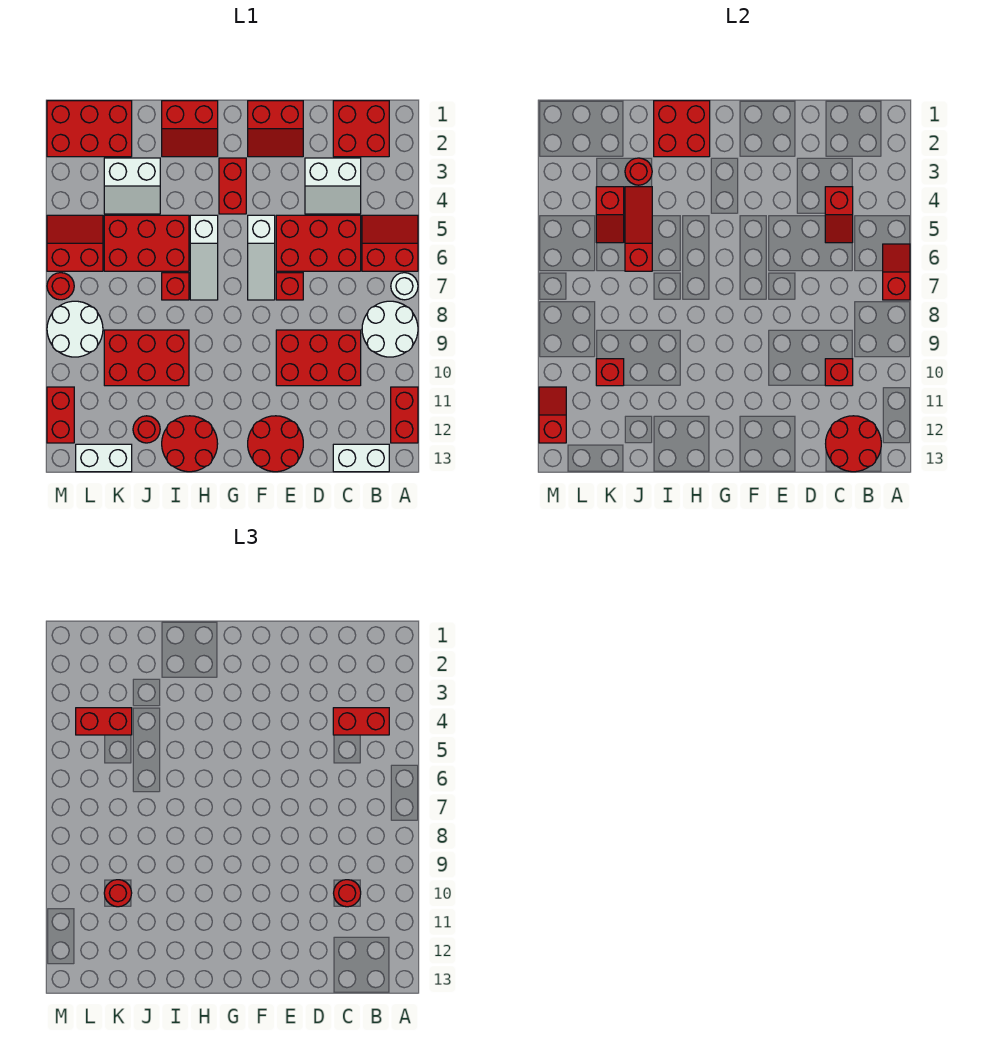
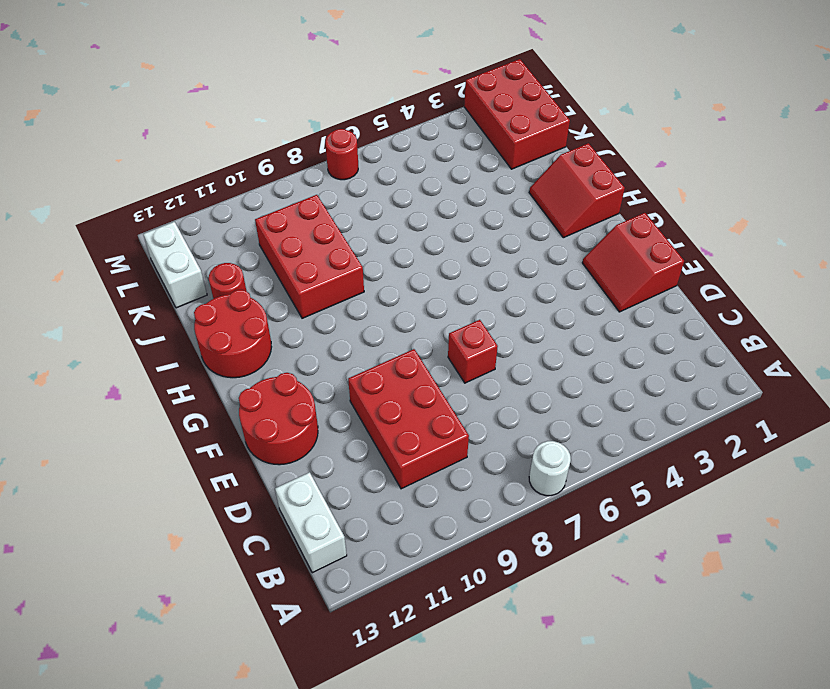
none -> red slope A5:B6 level 1 top 6
none -> white round brick A8:B9 level 1
none -> red brick A11:A12 level 1
none -> red brick B1:C2 level 1

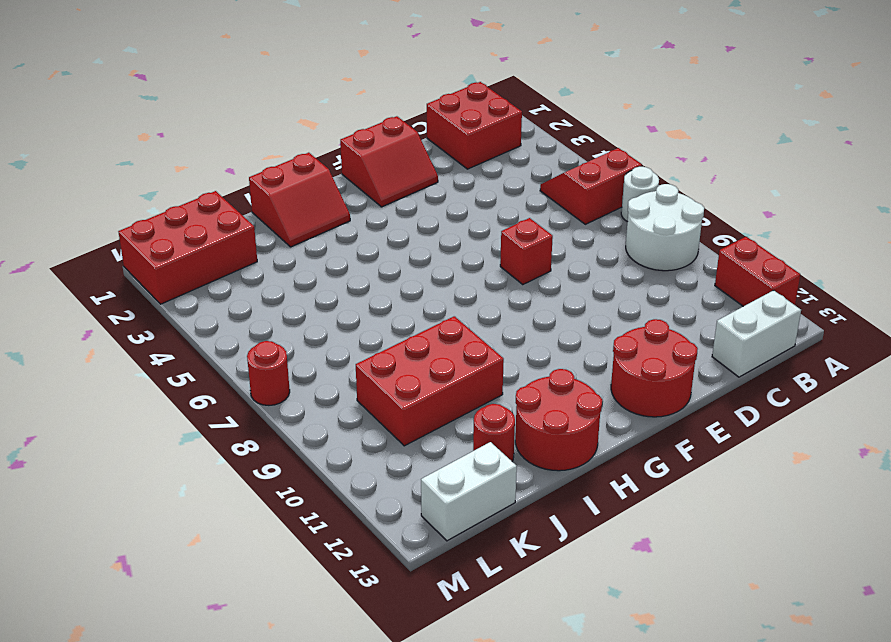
none -> white slope C3:D4 level 1 top 3
none -> red brick C5:E6 level 1
none -> red brick C9:E10 level 1
none -> white slope F5:F7 level 1 top 5

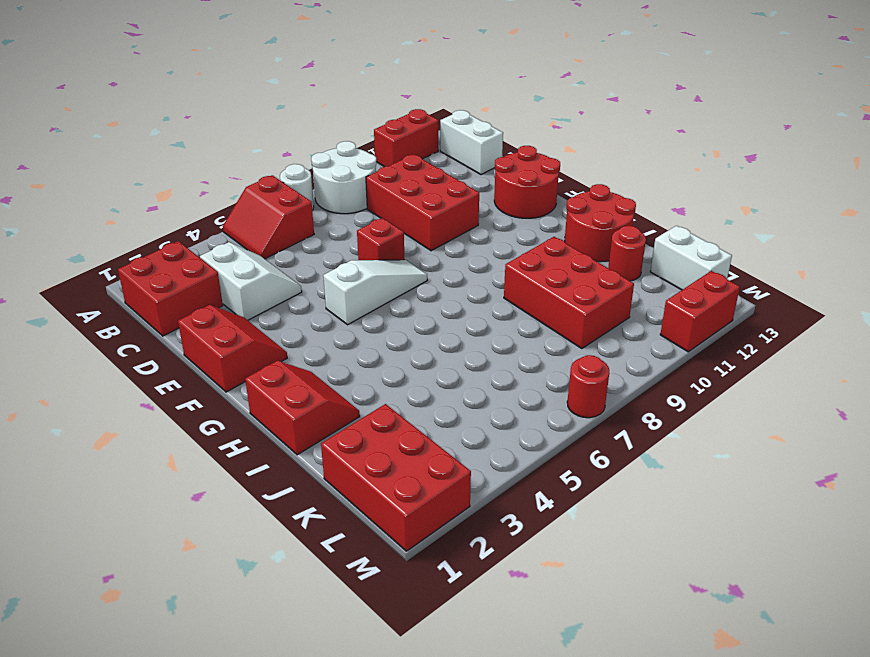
none -> red brick C5:E6 level 1
none -> red brick G3:G4 level 1
none -> white slope H5:H7 level 1 top 5
none -> red brick I5:K6 level 1

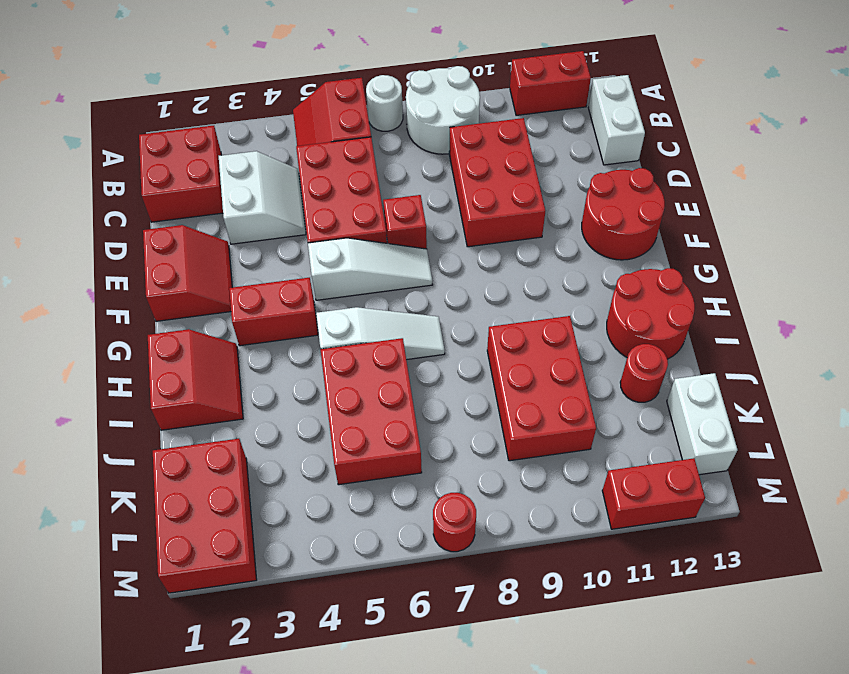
none -> red brick I7 level 1
none -> white slope J3:K4 level 1 top 3
none -> red slope L5:M6 level 1 top 6
none -> white round brick L8:M9 level 1

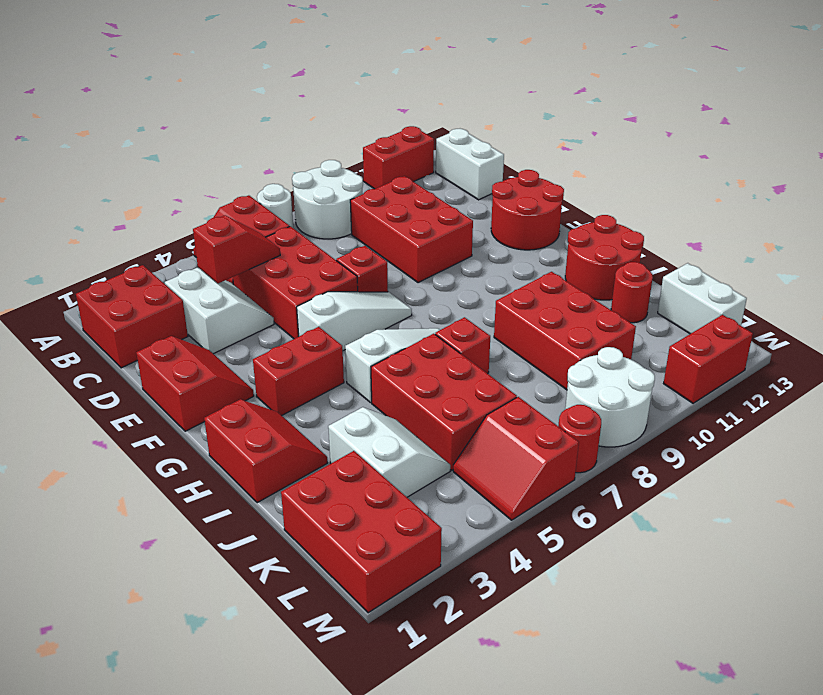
none -> red slope A6:A7 level 2 top 7
none -> red round brick B12:C13 level 2
none -> red brick C10 level 2
none -> red brick H1:I2 level 2

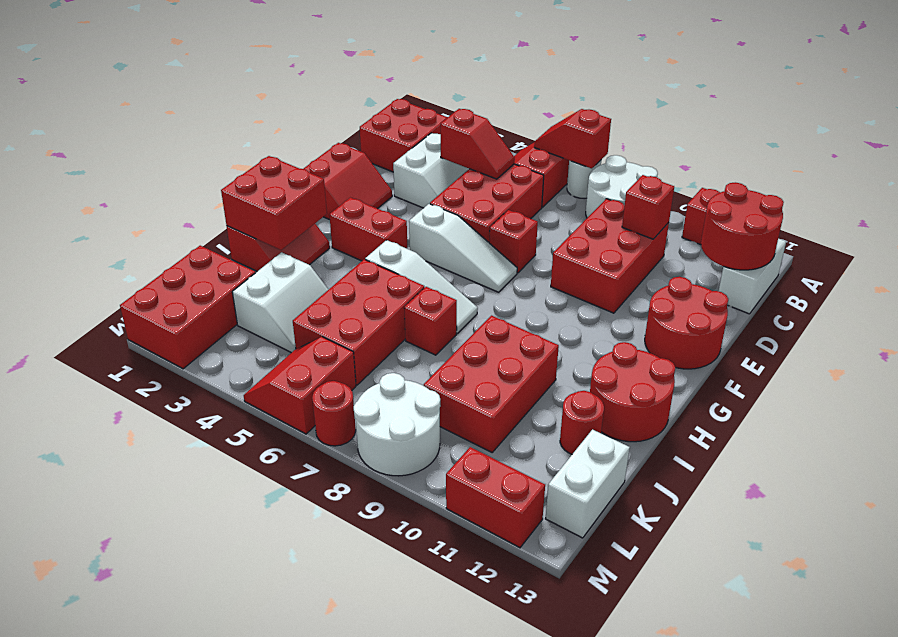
none -> red round brick J3 level 2
none -> red slope J4:J6 level 2 top 6
none -> red slope K4:K5 level 2 top 4
none -> red brick K10 level 2

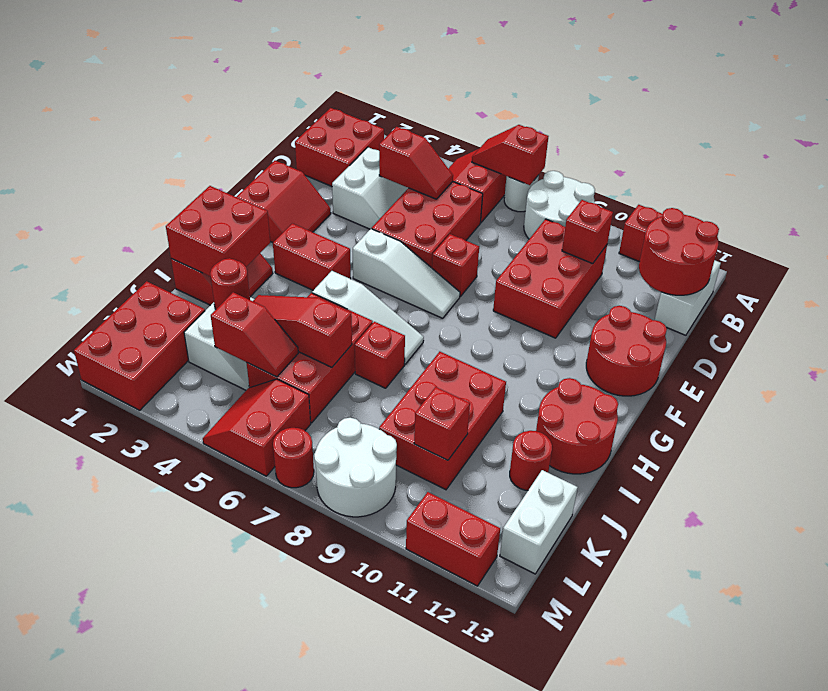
none -> red slope M11:M12 level 2 top 12
none -> red brick B4:C4 level 3
none -> red round brick C10 level 3
none -> red brick K4:L4 level 3

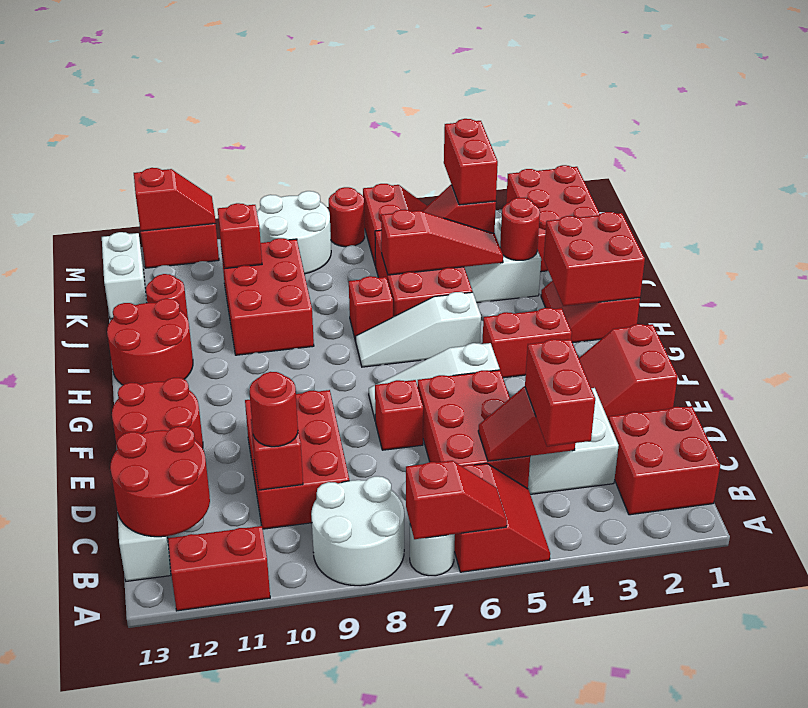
none -> red round brick K10 level 3

